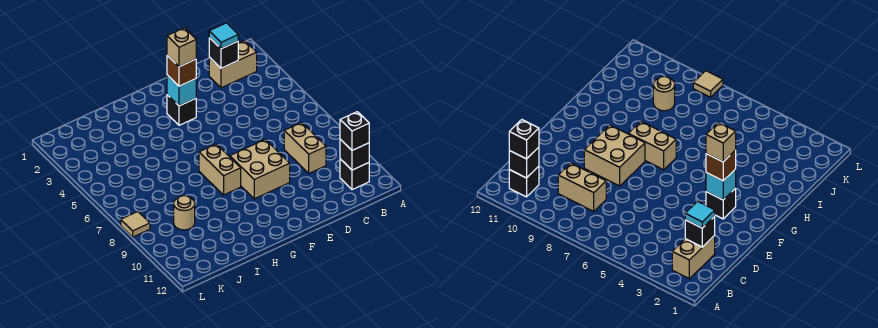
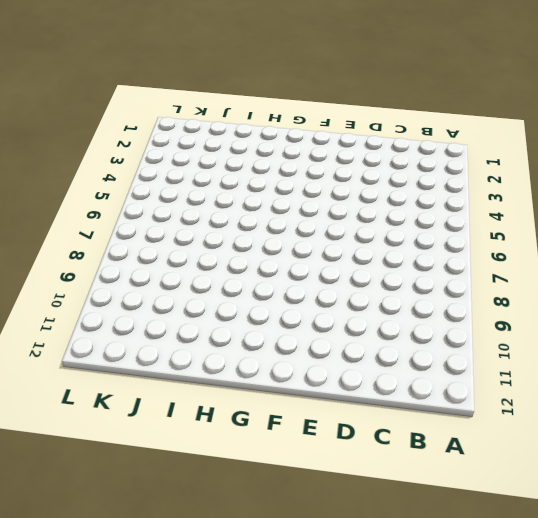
none -> tan brick B2:C2 level 1
none -> black brick B11 level 1
none -> tan brick C8:C9 level 1

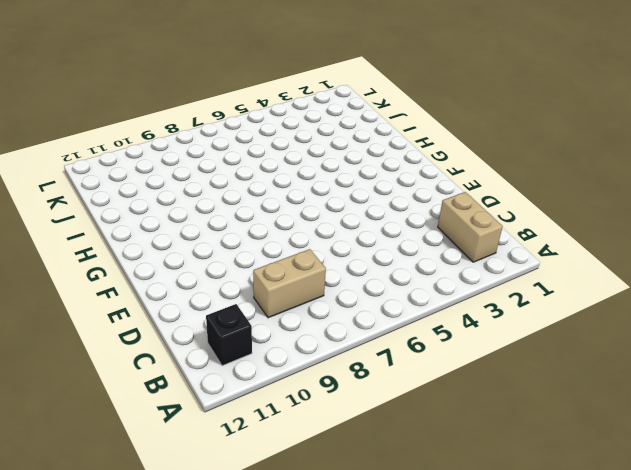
none -> tan brick E8:F9 level 1
none -> black brick F3 level 1
none -> tan brick G7:G8 level 1

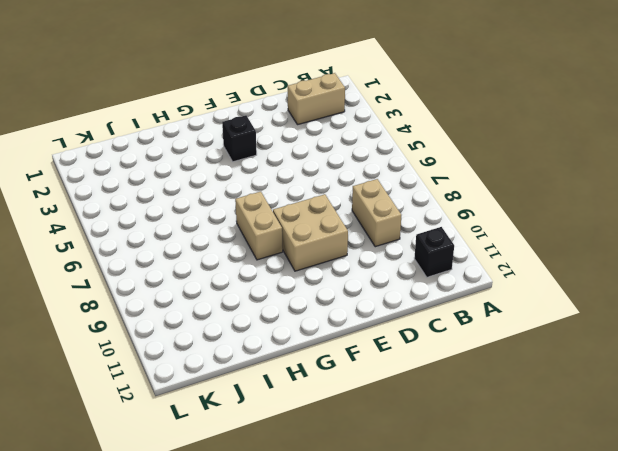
none -> tan round brick J9 level 1
none -> tan tile L8 level 1
none -> black brick B11 level 2

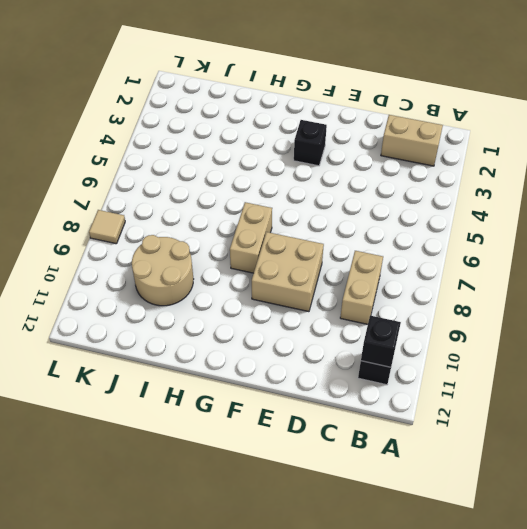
tan round brick I9:J10 level 1 -> tan round brick J9 level 1
none -> black brick C2 level 2
none -> cyan brick F3 level 2
none -> black brick B11 level 3

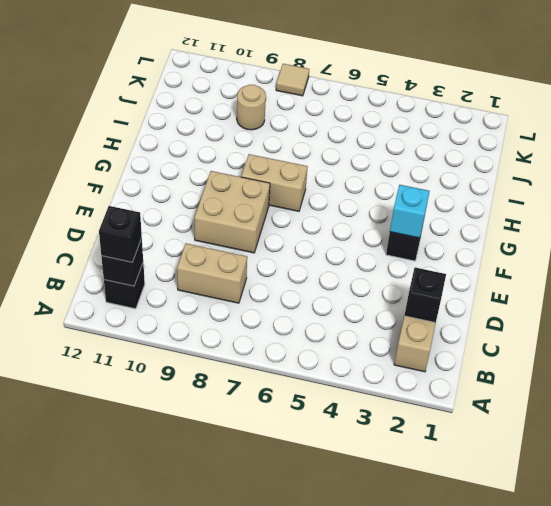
none -> cyan tile C2 level 3
none -> brown brick F3 level 3
none -> tan brick F3 level 4

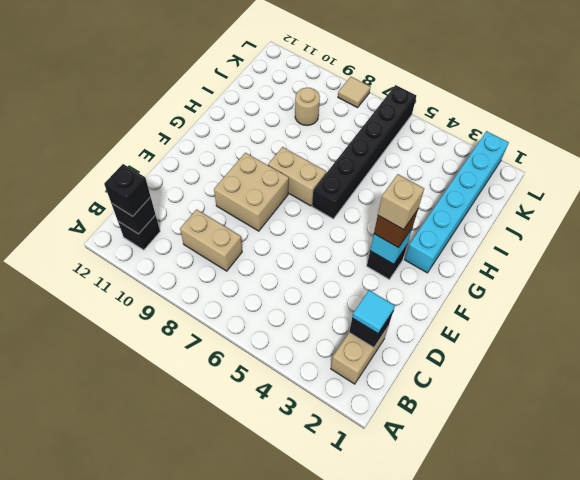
cyan brick G2:L2 level 1 -> none
black brick G6:L6 level 1 -> none

